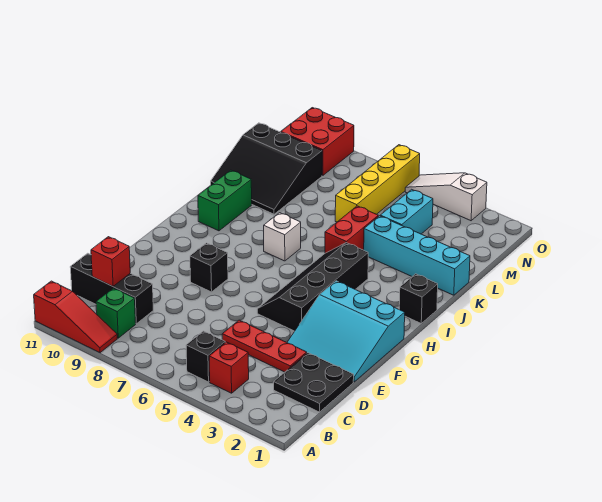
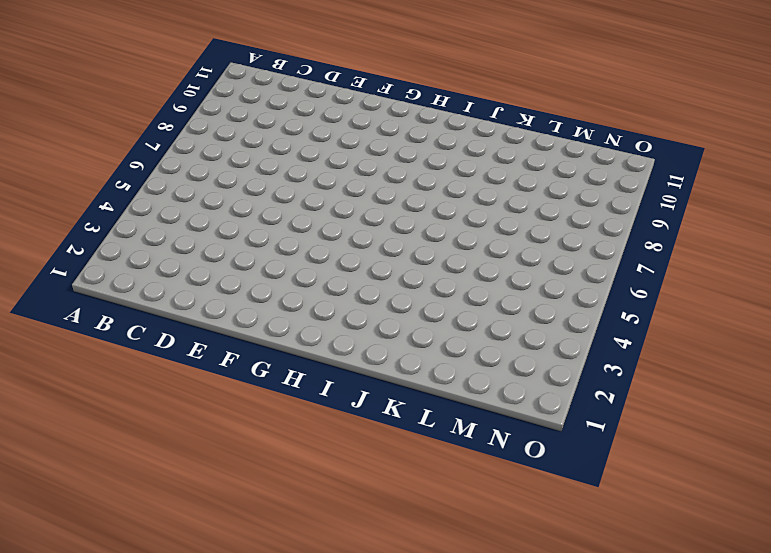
none -> red slope A9:A11 level 1 top 11
none -> red brick B4 level 1
none -> black brick B5 level 1

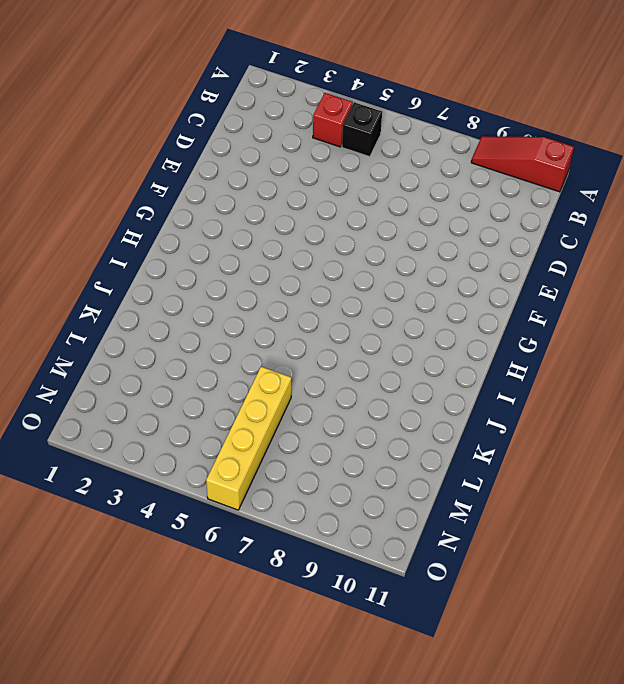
none -> green brick B9 level 1
none -> black plate C1:D2 level 1
none -> black brick C9:C11 level 1

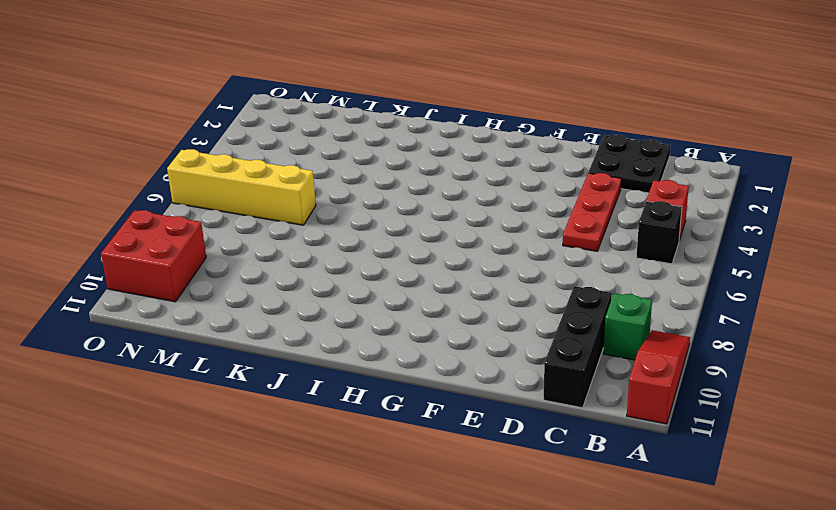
none -> cyan slope E1:G3 level 1 top G
none -> black slope F4:I5 level 1 top 4
none -> black brick F8 level 1

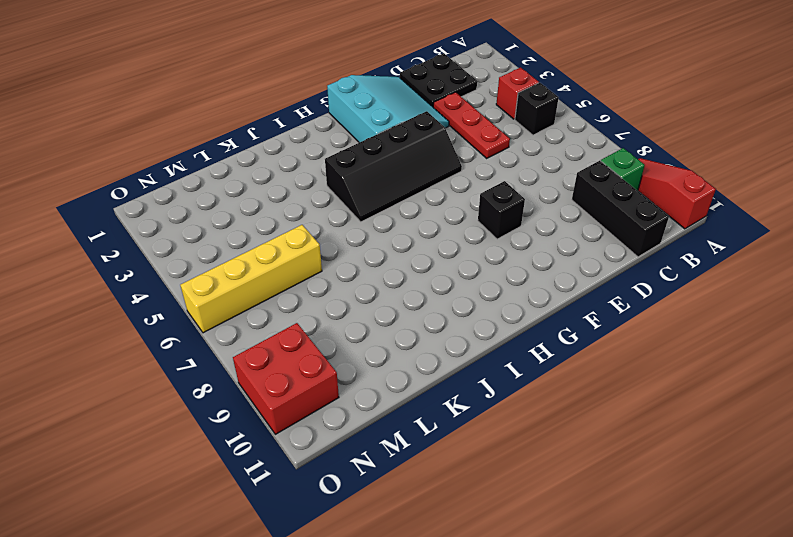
none -> black brick I1 level 1
none -> white brick I7 level 1
none -> green brick I10:J10 level 1

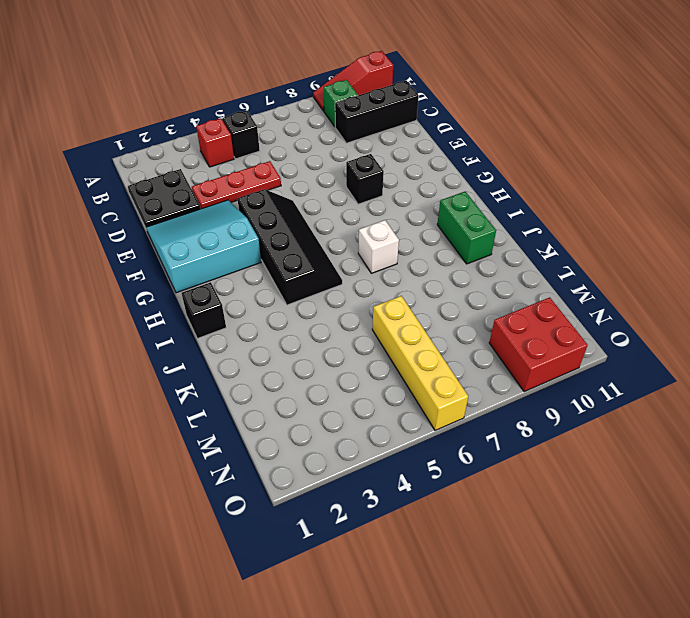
none -> red brick J5:K5 level 1
none -> cyan brick K1:K4 level 1
none -> black slope K9:M11 level 1 top M

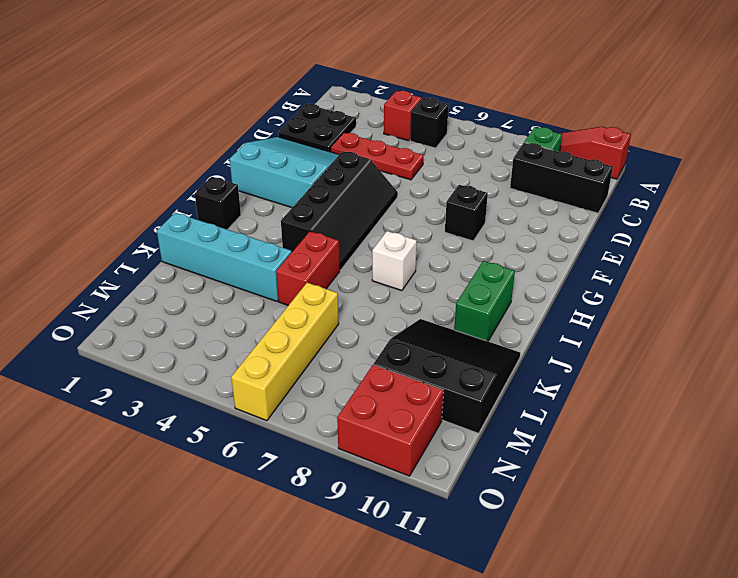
none -> cyan brick L4:M4 level 1
none -> white slope O3:O5 level 1 top 3
none -> red brick C10 level 2

